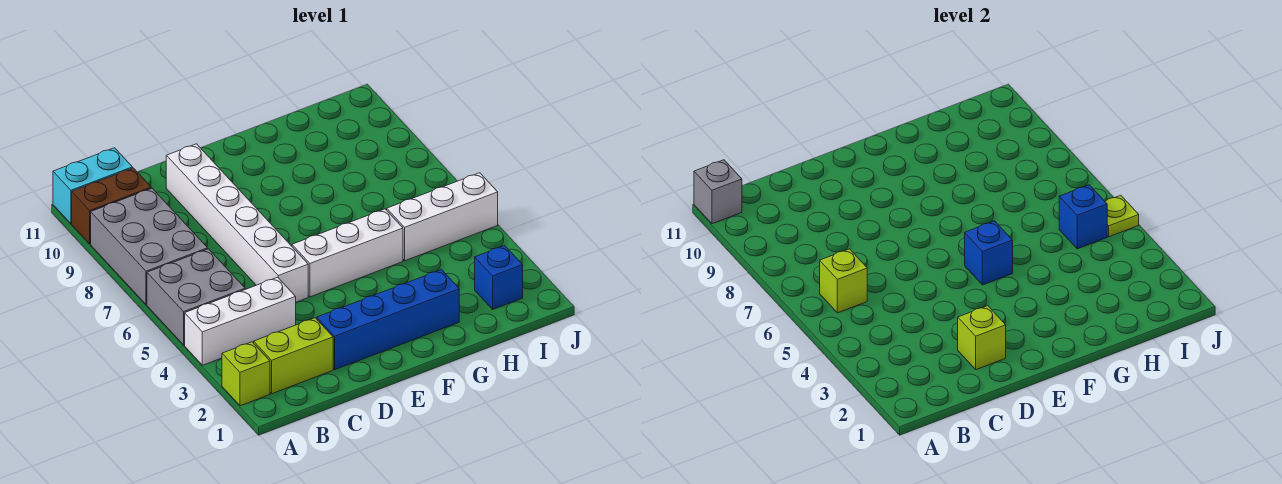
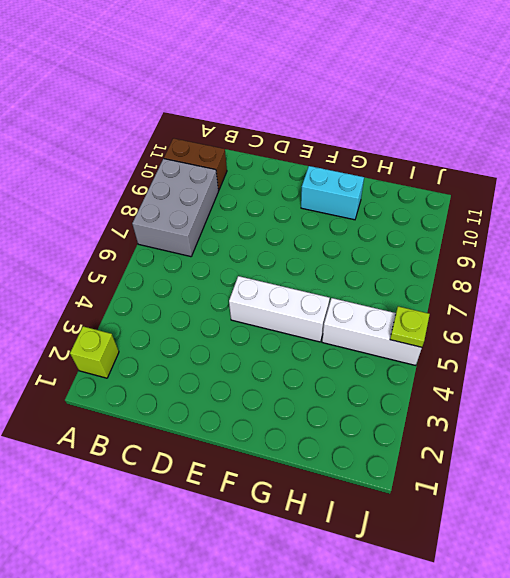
cyan brick F10:G10 level 1 -> cyan brick A11:B11 level 1
none -> white brick A4:C4 level 1
none -> grey brick A5:B6 level 1
none -> lime brick B2:C2 level 1

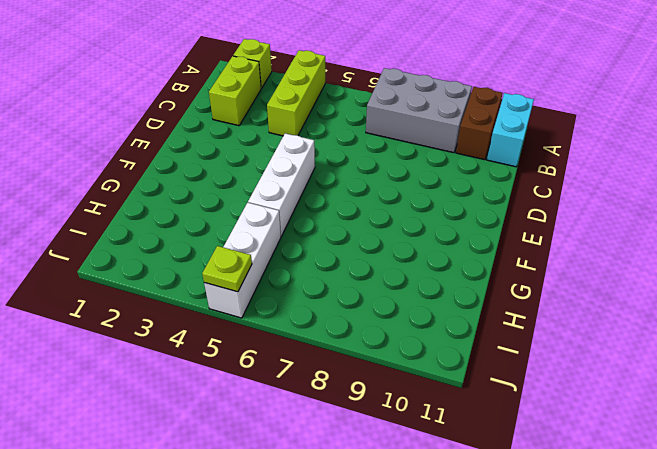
lime brick A4:C4 level 1 -> white brick A4:C4 level 1
none -> grey brick A5:B6 level 1
none -> blue brick D2:G2 level 1
none -> white brick D5:D10 level 1

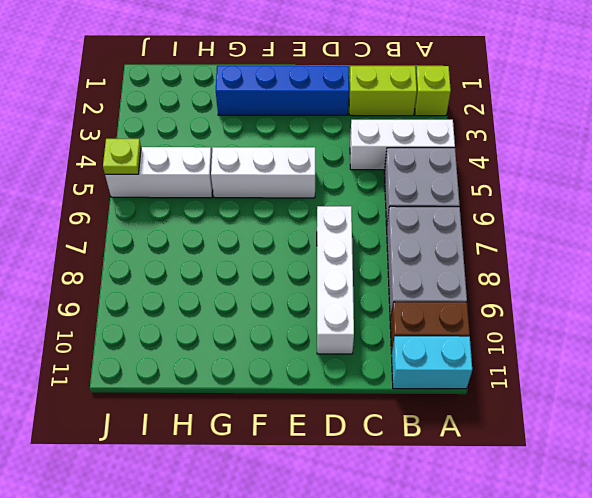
white brick D7:D10 level 1 -> white brick D5:D10 level 1
none -> blue brick I2 level 1
none -> grey brick A11 level 2
none -> lime brick B6 level 2

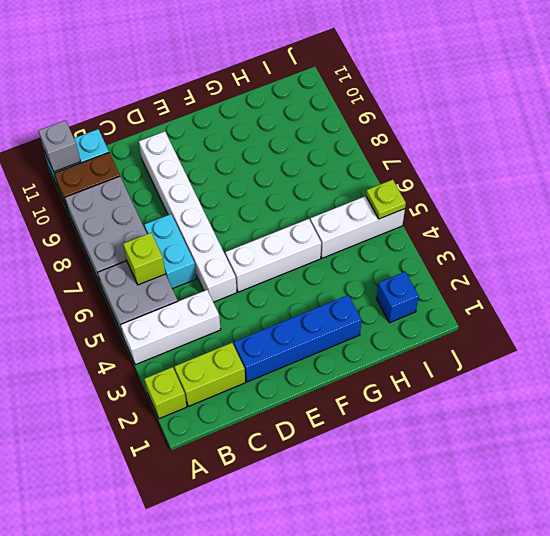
cyan brick C6:C7 level 1 -> none
none -> lime brick D2 level 2
none -> blue brick F5 level 2
none -> blue brick I5 level 2

